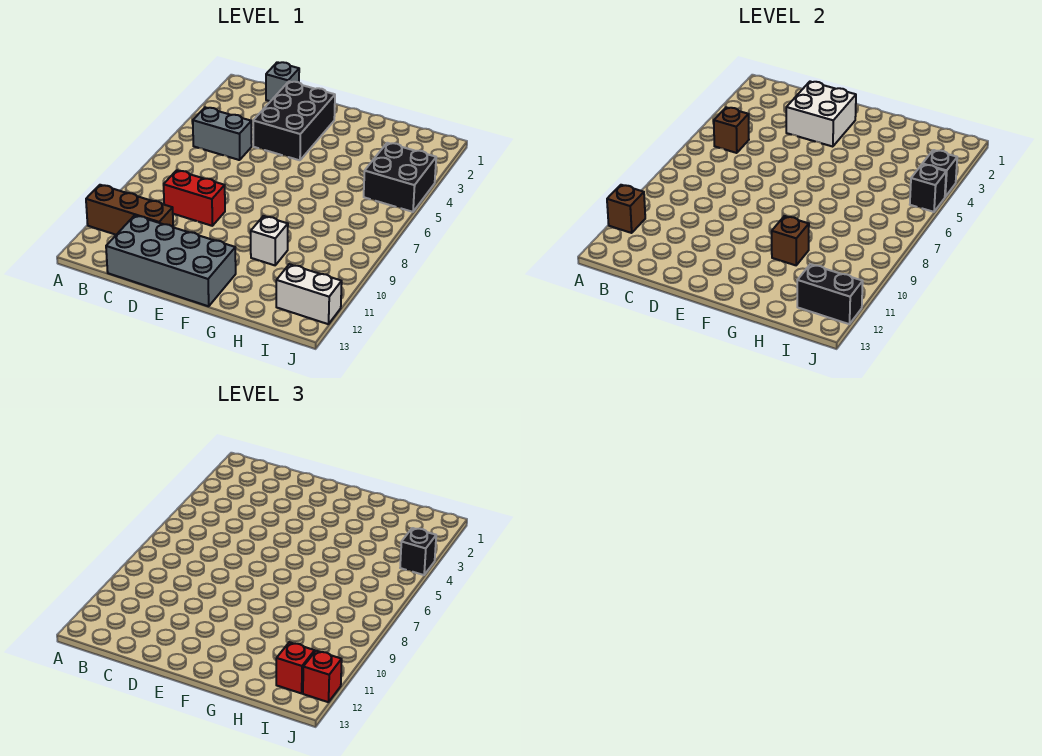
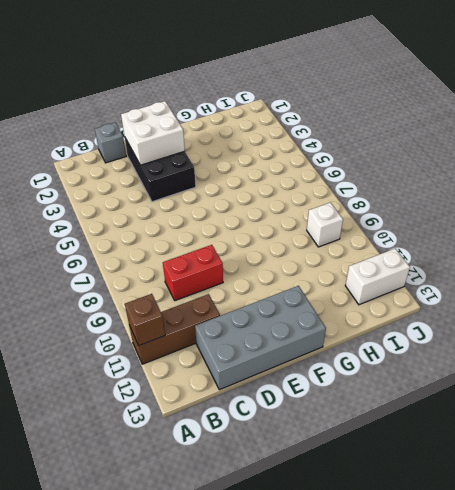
white brick I9 level 1 -> white brick G10 level 1
none -> grey brick B5:C5 level 1
none -> black brick I4:J5 level 1
none -> brown brick B5 level 2

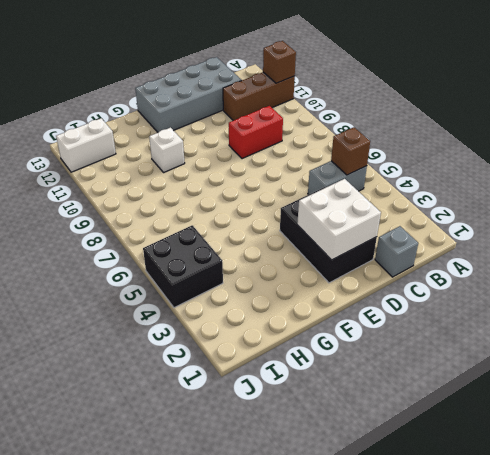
none -> brown brick G10 level 2
none -> black brick I12:J12 level 2
none -> black brick J4 level 2

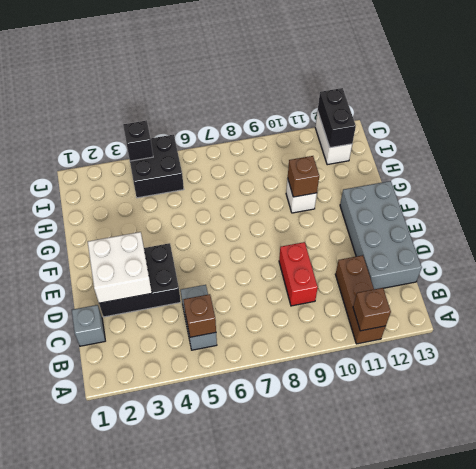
none -> black brick J5 level 2
none -> red brick I12 level 3
none -> black brick J4 level 3

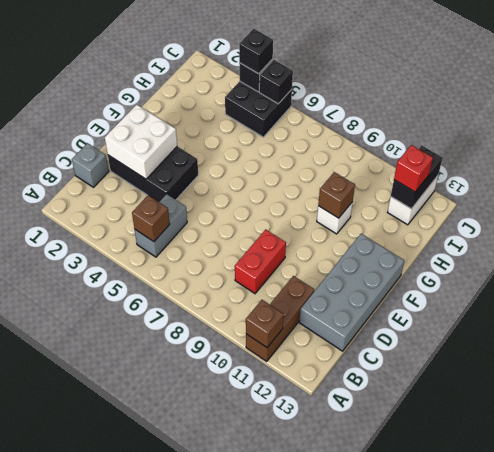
none -> red brick J12 level 3

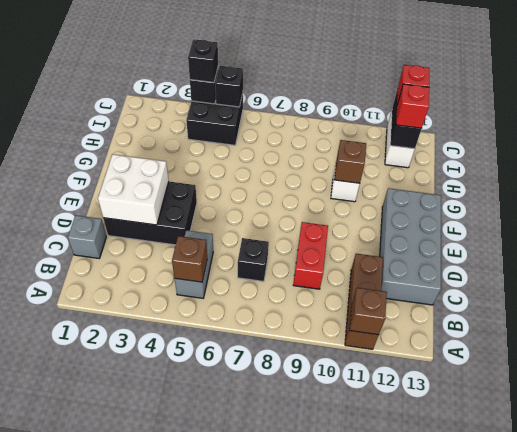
black brick C7 level 1 -> none

